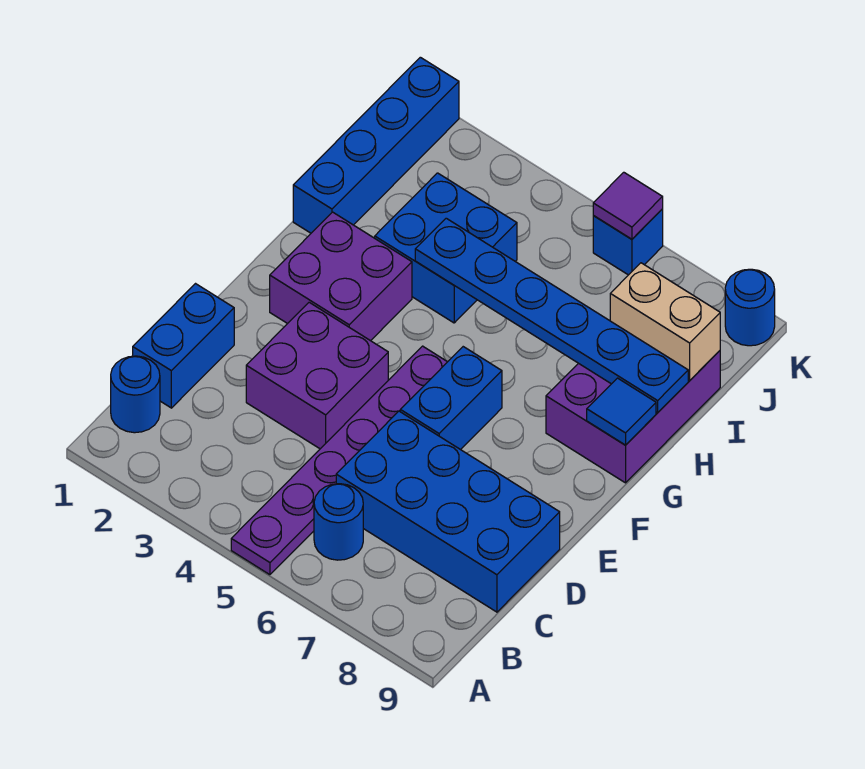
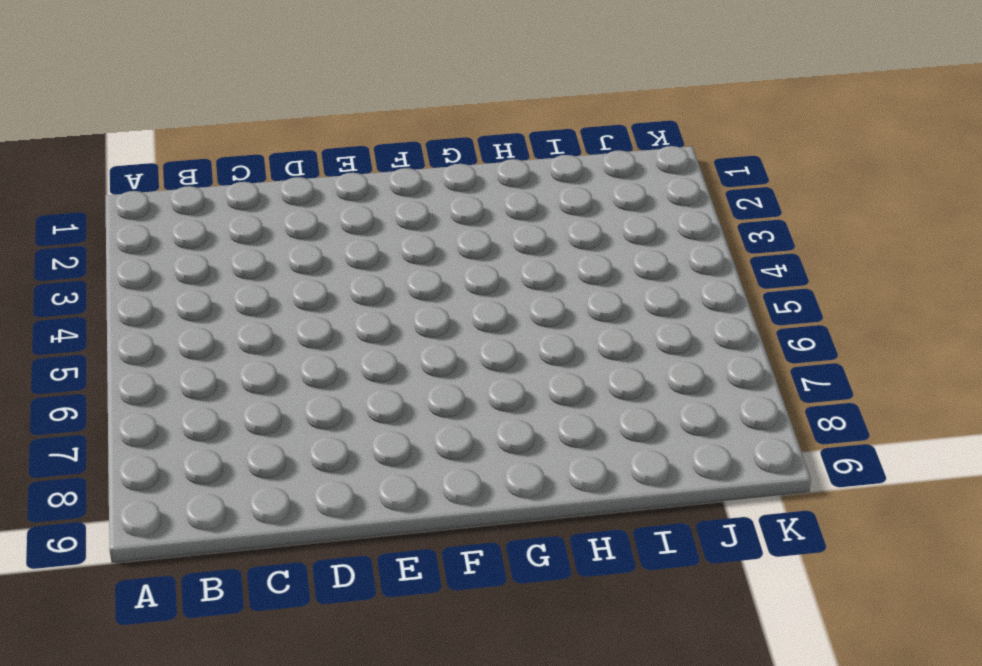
none -> purple plate A5:F5 level 1
none -> blue round brick B1 level 1
none -> blue round brick B6 level 1

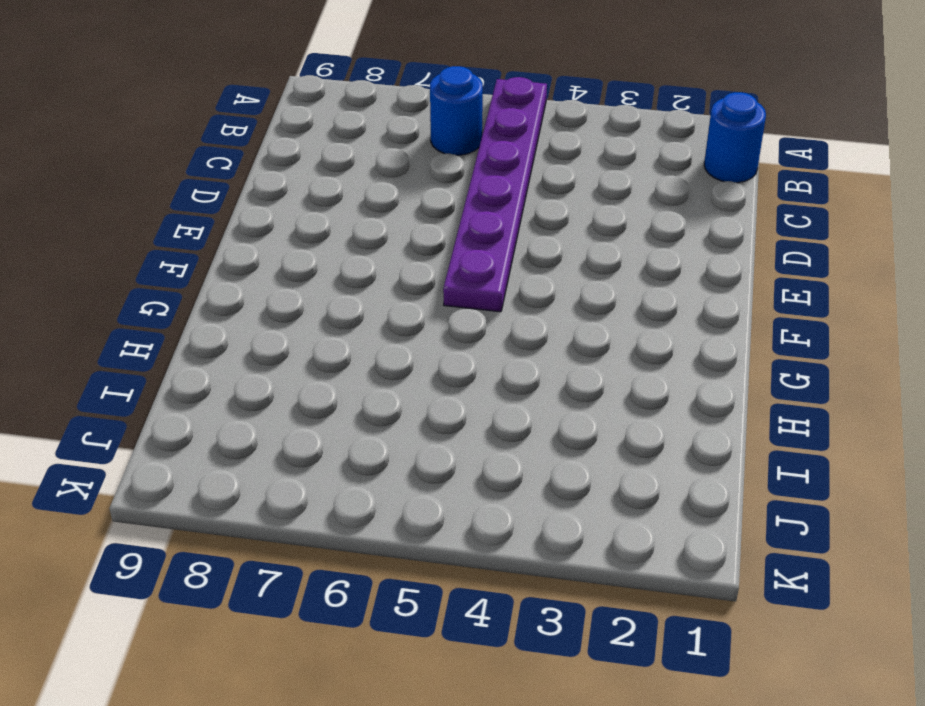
none -> blue brick C1:D1 level 1
none -> blue brick C6:D9 level 1
none -> purple brick D3:E4 level 1

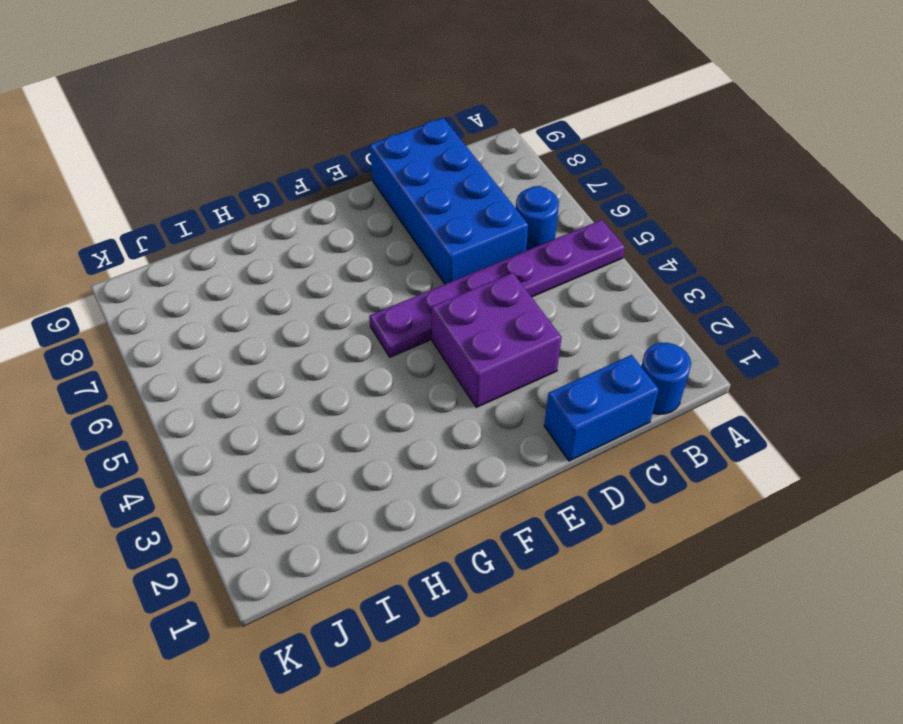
none -> blue brick E6:F6 level 1
none -> purple brick F2:G3 level 1
none -> purple brick G8:I9 level 1

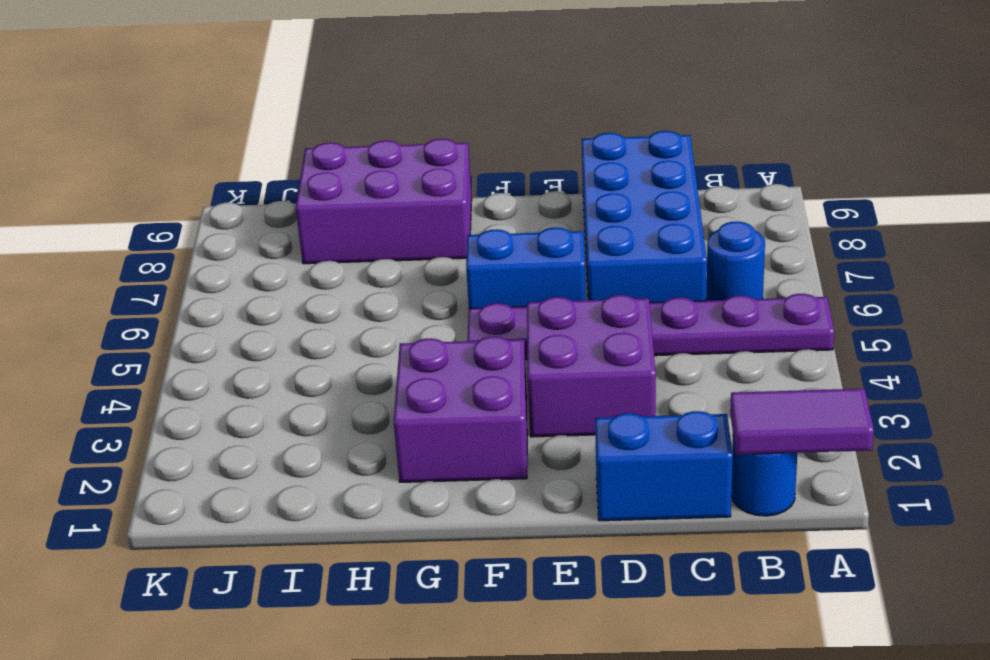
purple tile A1:B1 level 2 -> none
none -> blue brick H1:K1 level 1
none -> blue brick H3:I4 level 1
none -> blue brick K6 level 1

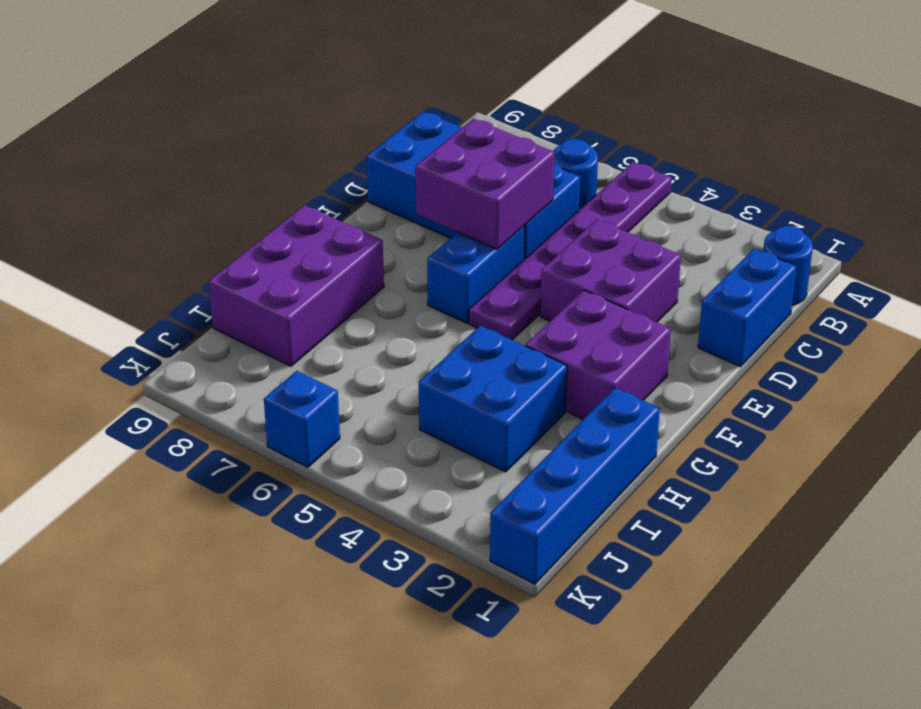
purple brick D6:E7 level 2 -> none
none -> blue round brick K9 level 1
none -> blue tile G9 level 2
none -> blue plate H4:H9 level 2

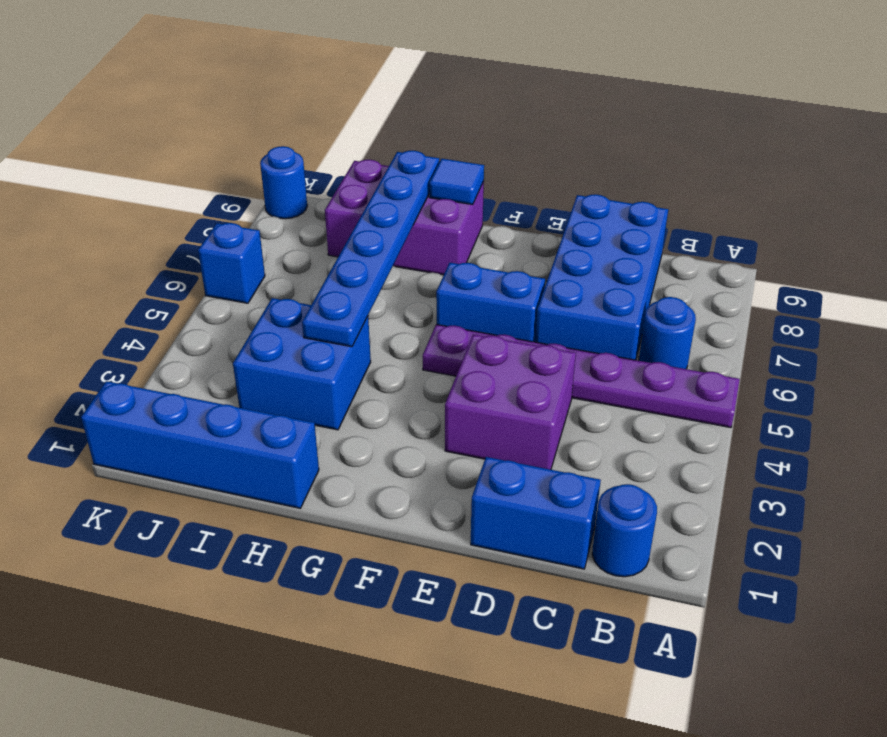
none -> purple brick F2:G3 level 1
none -> tan brick I8:I9 level 2
none -> purple tile K6 level 2

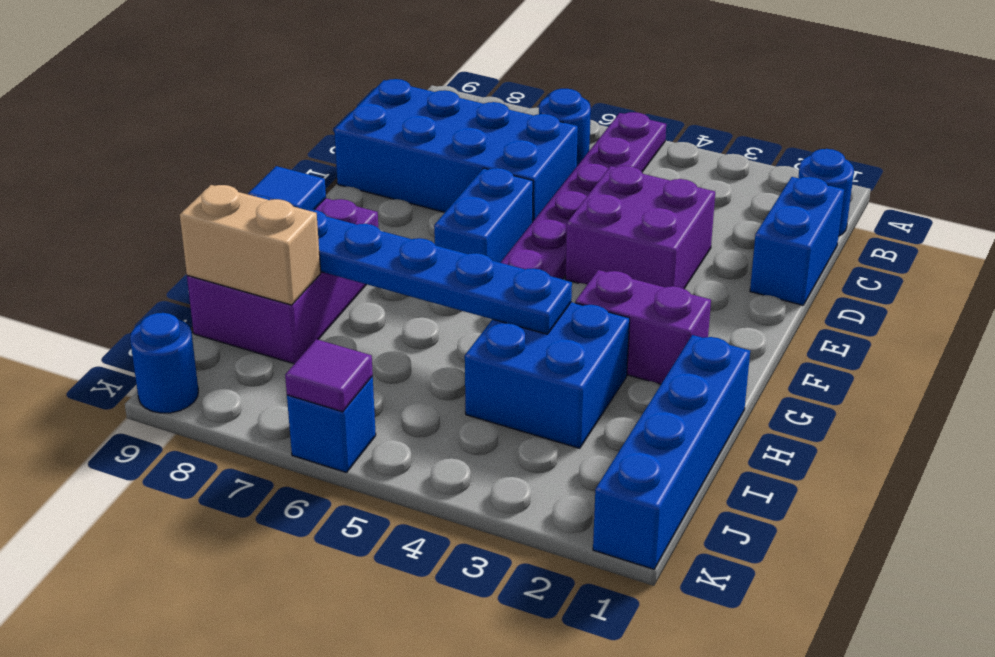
purple brick G2:G3 level 1 -> purple brick F2:G3 level 1

